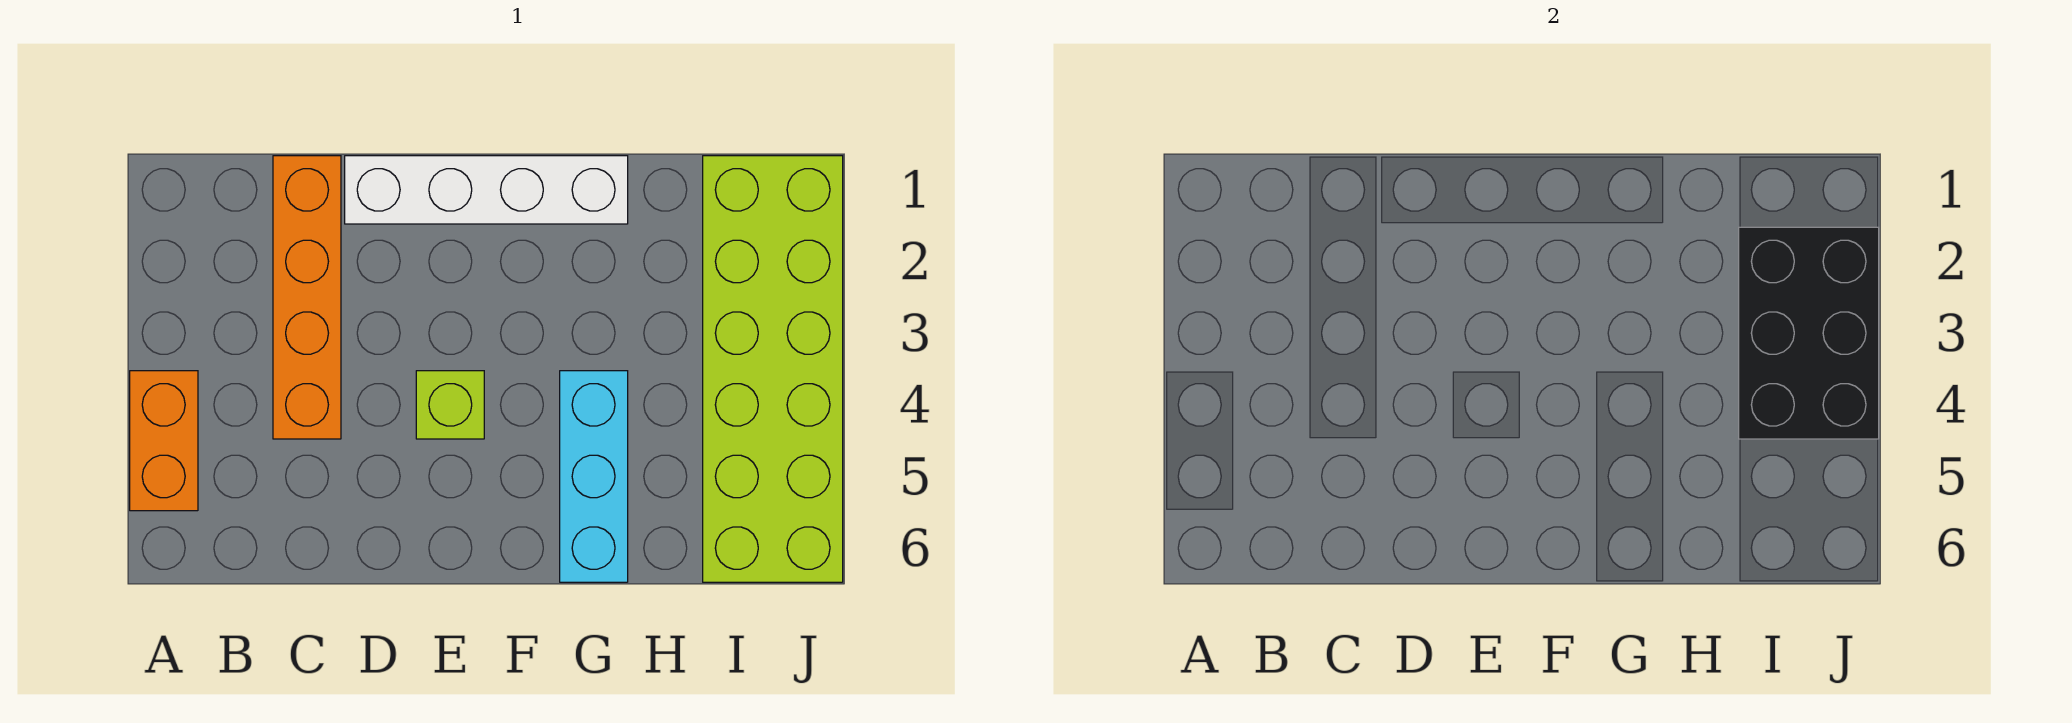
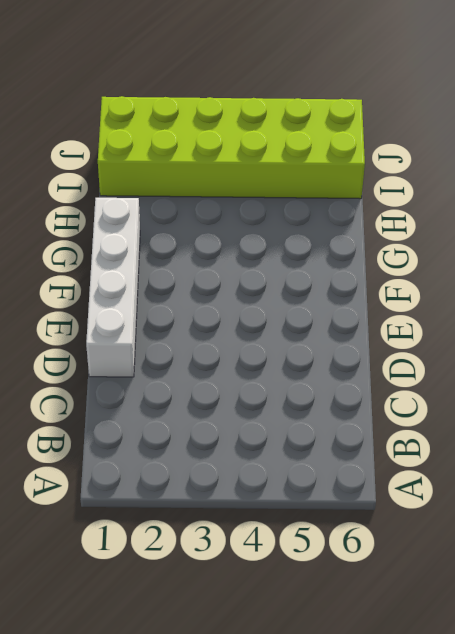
none -> orange brick A4:A5 level 1
none -> orange brick C1:C4 level 1

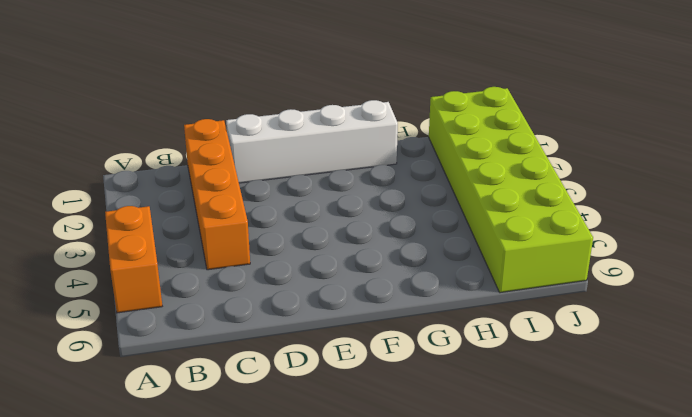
none -> lime brick E4 level 1
none -> cyan brick G4:G6 level 1

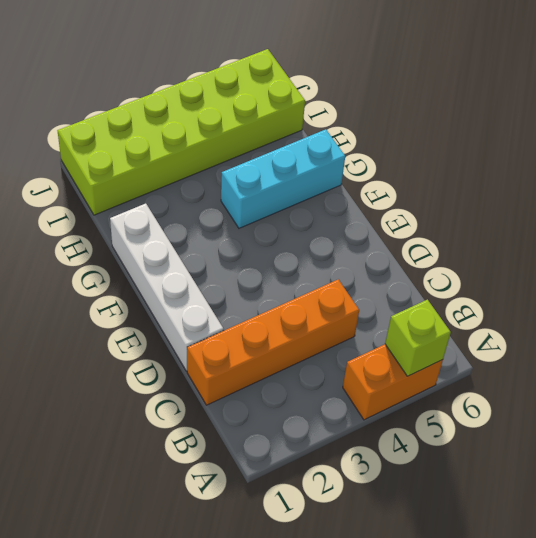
lime brick A5 level 2 -> lime brick E4 level 1
none -> black brick I2:J4 level 2

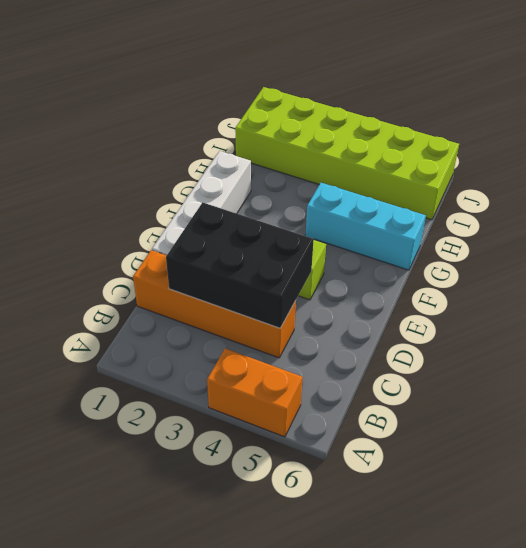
black brick C2:D4 level 2 -> black brick I2:J4 level 2

